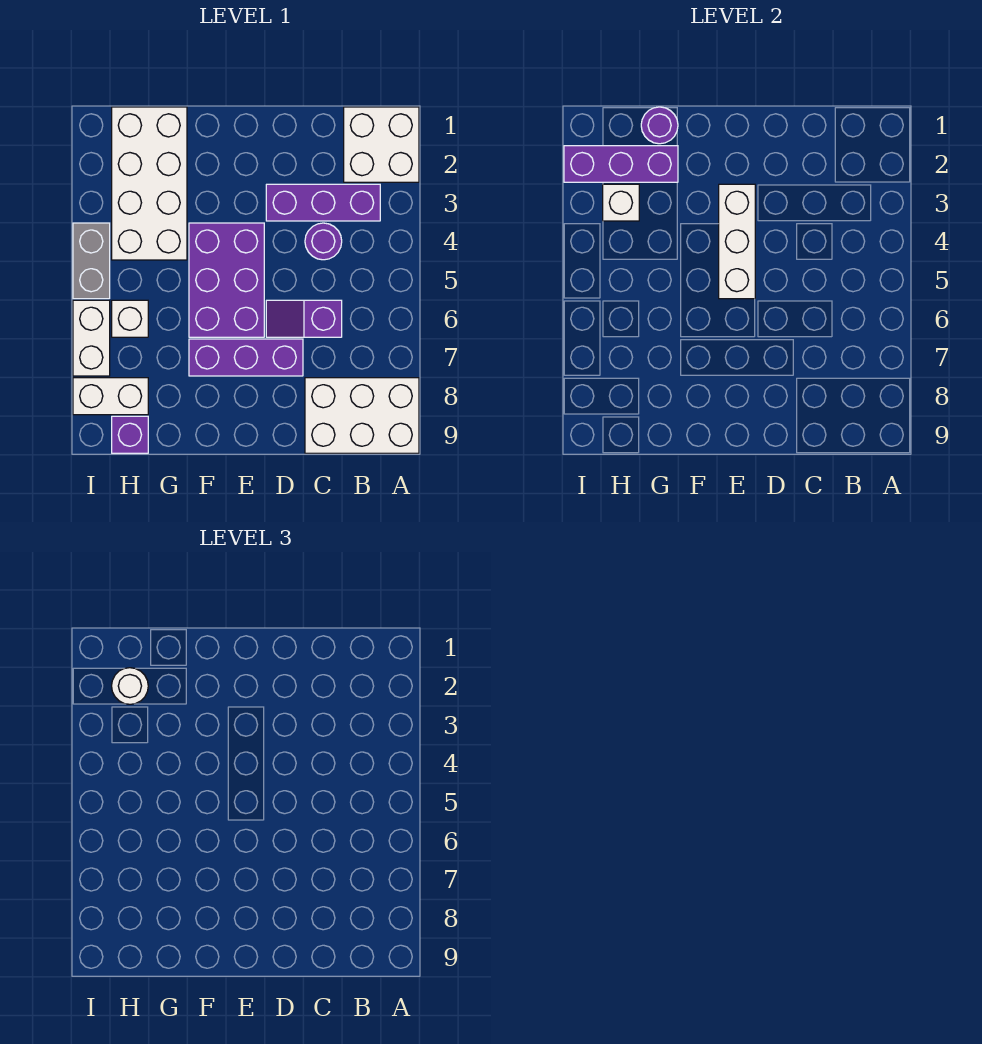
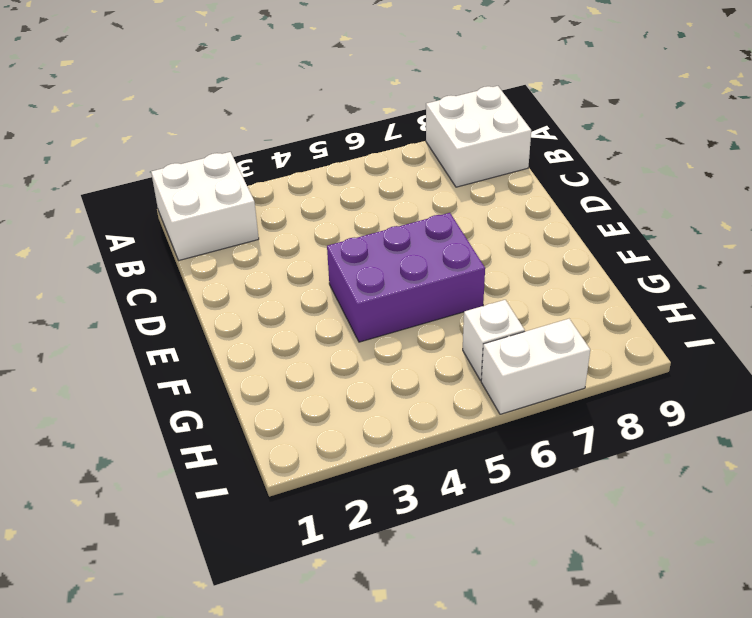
white brick A8:B9 level 1 -> white brick A8:C9 level 1
none -> purple brick B3:D3 level 1
none -> purple round brick C4 level 1
none -> purple slope C6:D6 level 1 top C

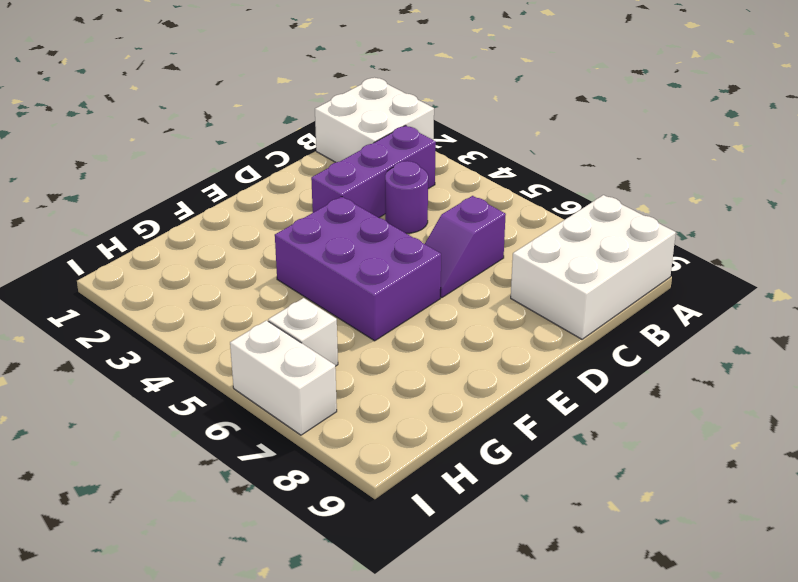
none -> purple brick D7:F7 level 1
none -> white brick G1:H4 level 1
none -> white brick H8:I8 level 1

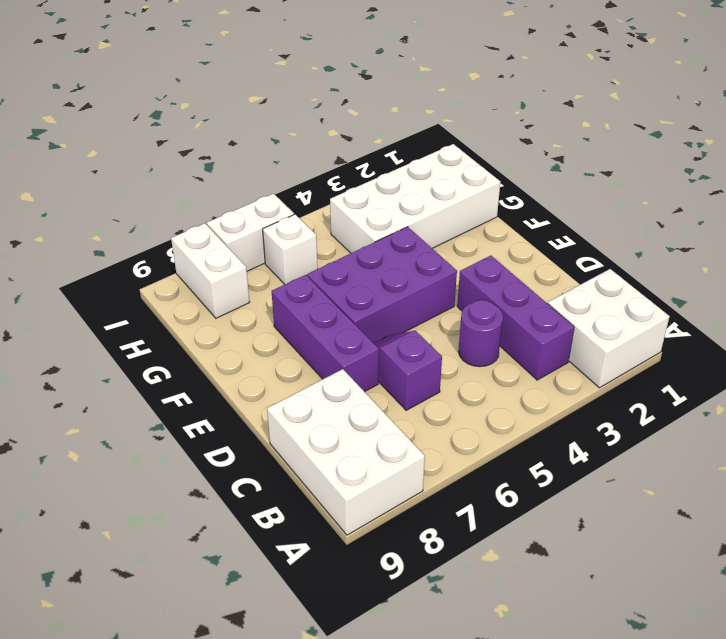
none -> purple brick H9 level 1
none -> grey brick I4:I5 level 1
none -> white brick E3:E5 level 2

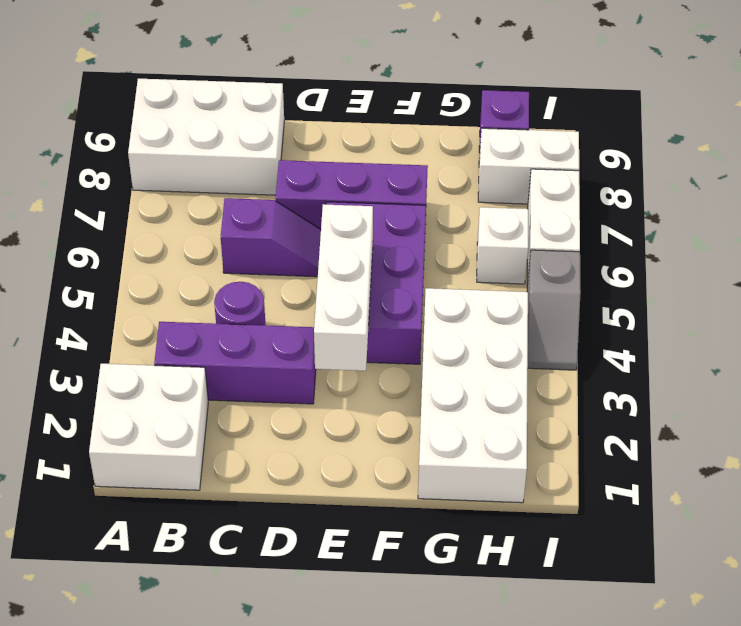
grey slope I4:I5 level 1 top 5 -> grey brick I4:I5 level 1
none -> purple round brick G1 level 2
none -> purple brick G2:I2 level 2
none -> white brick H3 level 2

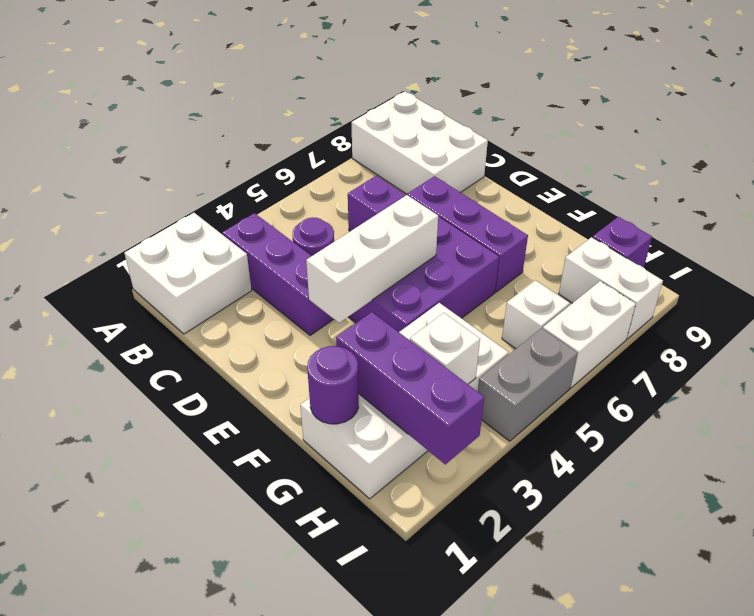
none -> white round brick H2 level 3

